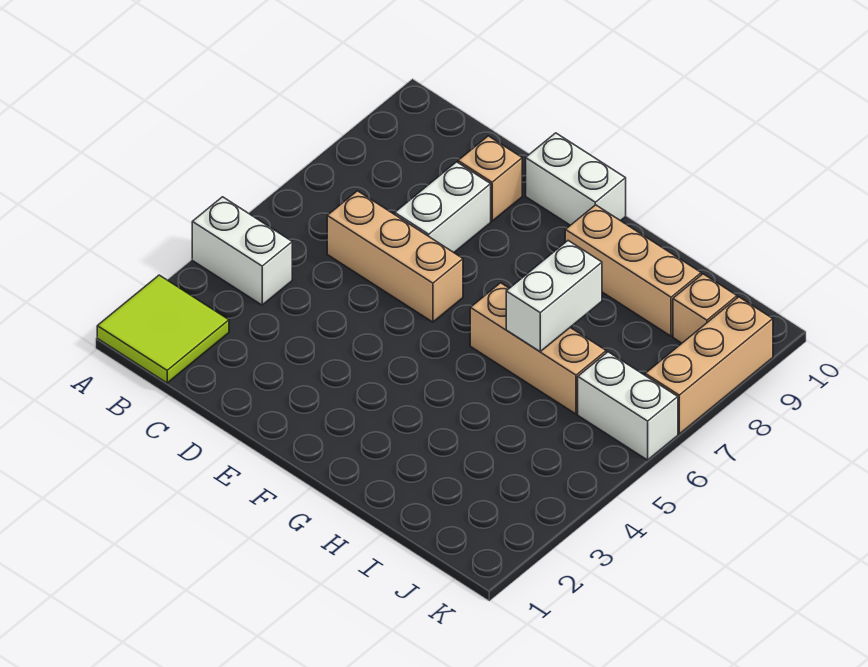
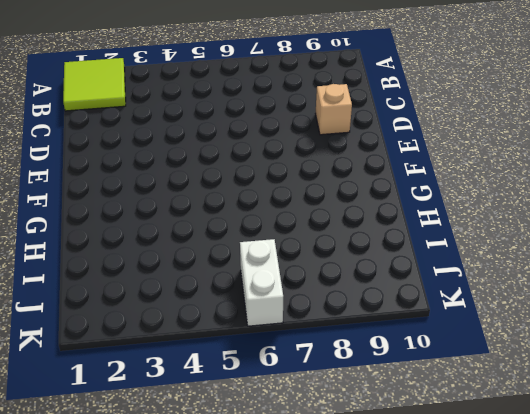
none -> white brick A4:B4 level 1
none -> tan brick C6:E6 level 1
none -> white brick D7:D8 level 1

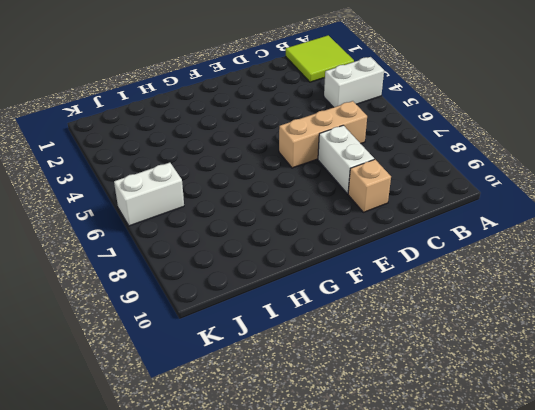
none -> white brick E10:F10 level 1
none -> tan brick G6:I6 level 1
none -> tan brick G9:I9 level 1

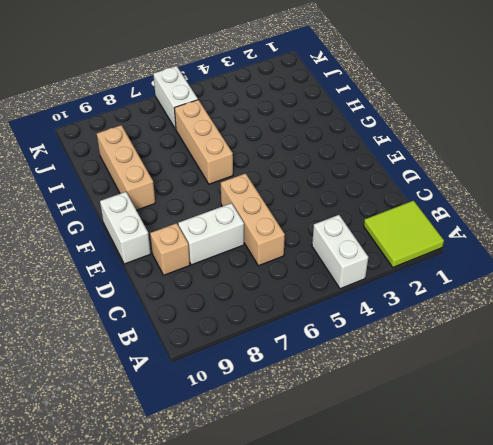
none -> tan brick J9 level 1
none -> tan brick K7:K9 level 1
none -> white brick H6:H7 level 2

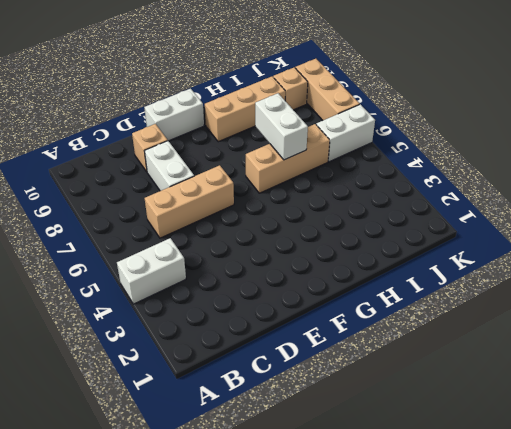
none -> lime tile A1:B2 level 1

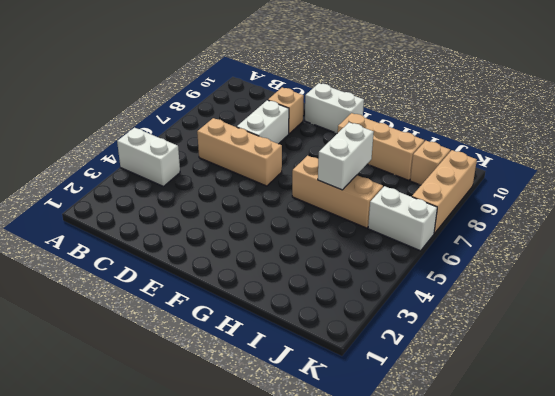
none -> lime tile A1:B2 level 1

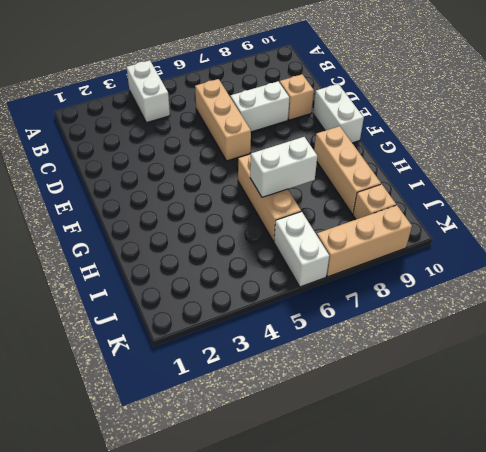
none -> lime tile A1:B2 level 1

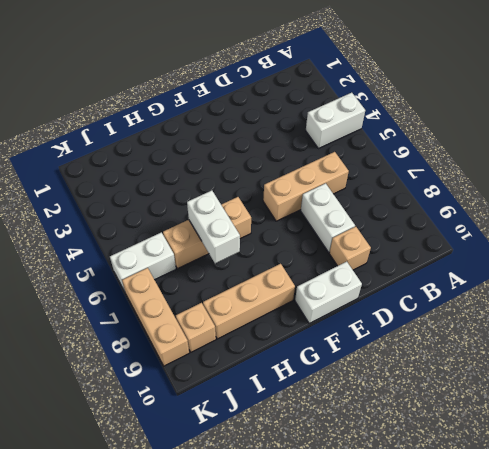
none -> lime tile A1:B2 level 1

